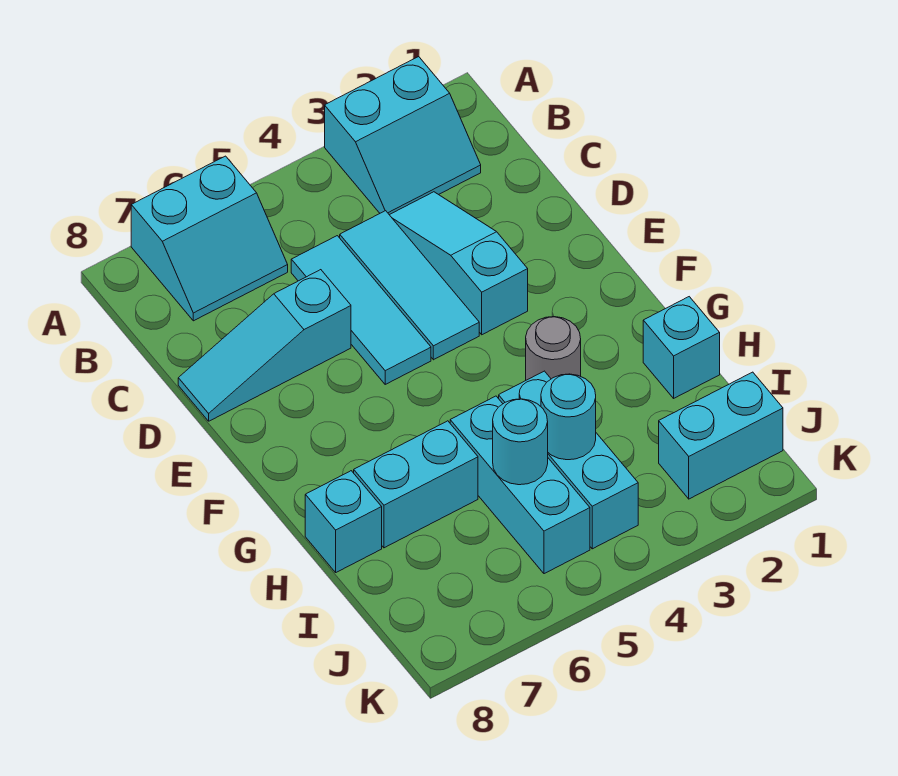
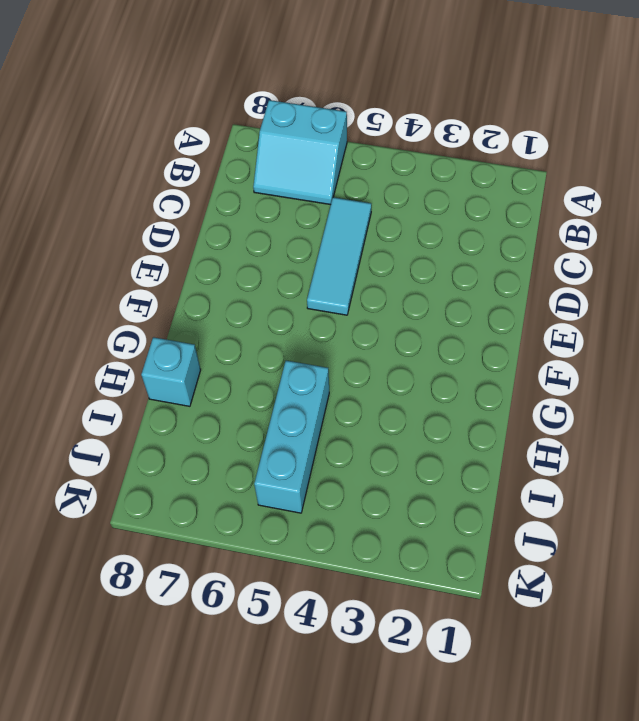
none -> cyan slope A2:B3 level 1 top A
none -> cyan slope C3:E3 level 1 top E
none -> cyan tile C4:E4 level 1

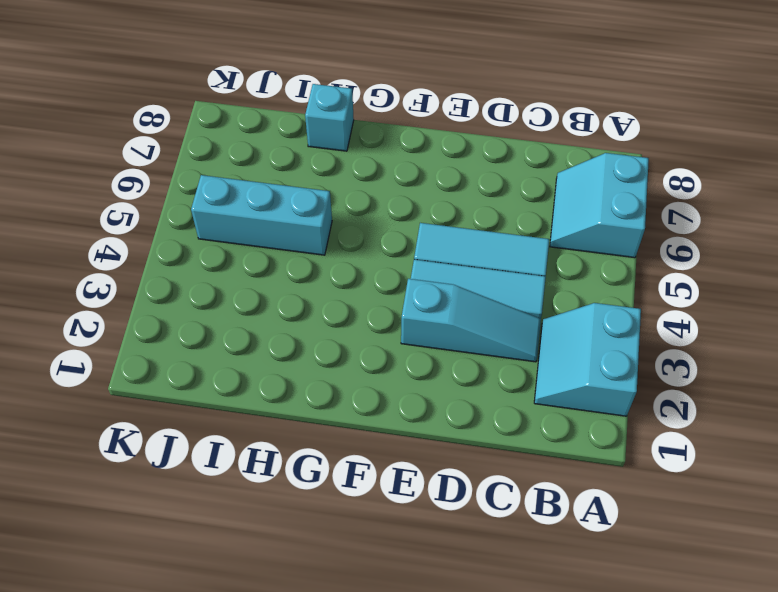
none -> cyan slope D6:D8 level 1 top 6
none -> grey round brick G3 level 1
none -> cyan brick H1 level 1

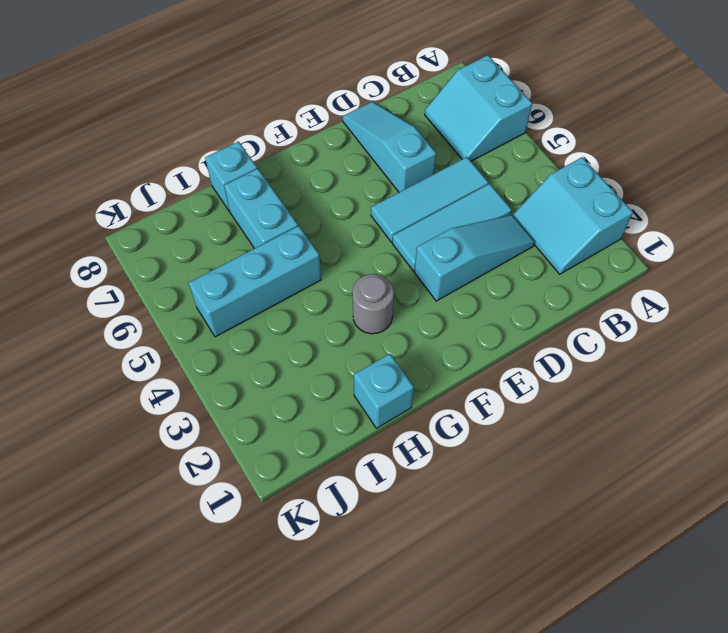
none -> cyan brick H4:J4 level 1
none -> cyan brick J1:J2 level 1
none -> cyan round brick I4 level 2

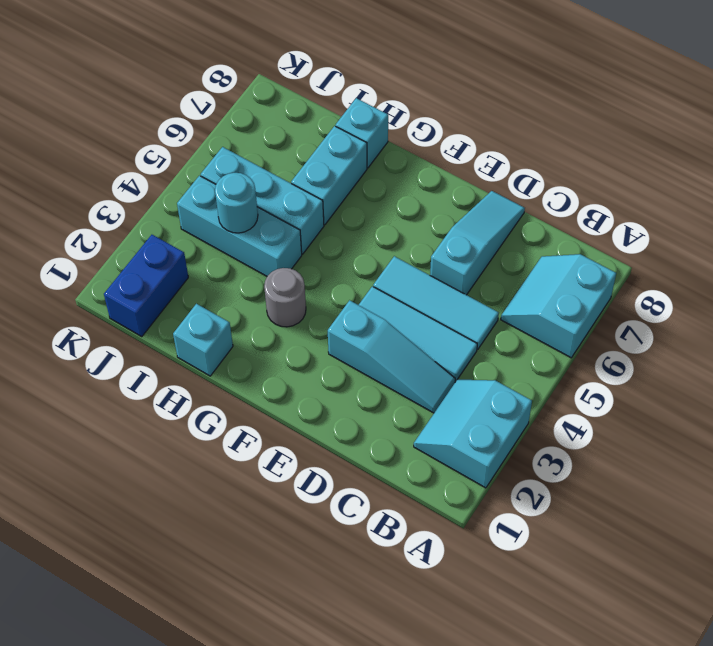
blue brick J1:J2 level 1 -> cyan brick J1:J2 level 1
none -> cyan round brick I5 level 2

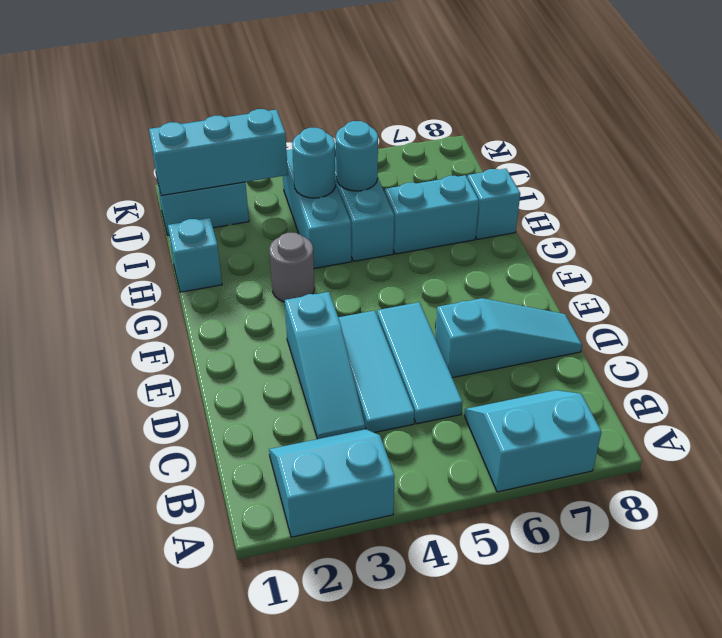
cyan brick J1:J3 level 2 -> none

